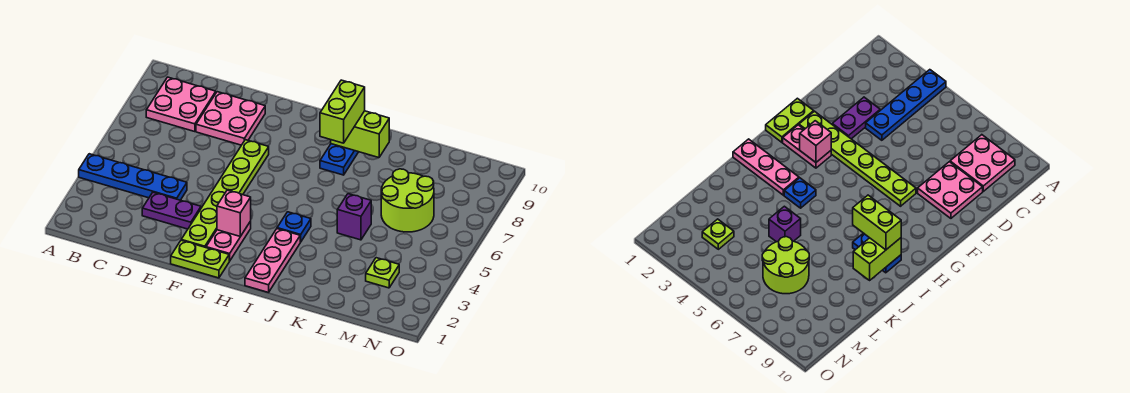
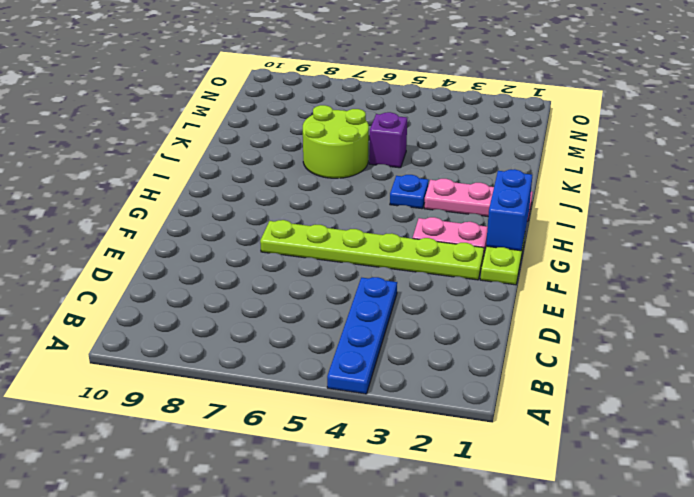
blue brick G1:H1 level 2 -> none
lime round brick J6:K7 level 1 -> lime round brick L6:M7 level 1
none -> pink plate B8:C9 level 1
none -> purple plate D3:E3 level 1
none -> pink plate D8:E9 level 1

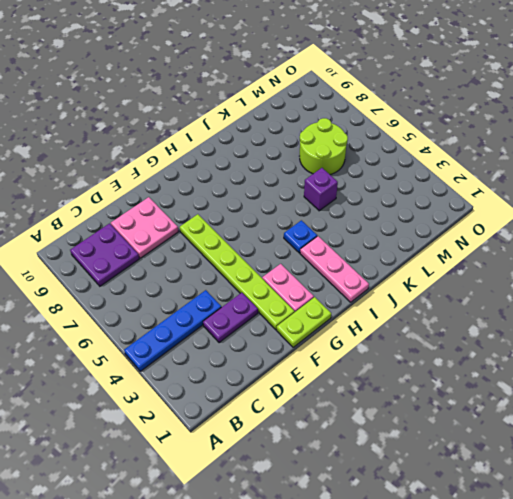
purple plate B8:C9 level 1 -> pink plate B8:C9 level 1
none -> blue plate I8:I9 level 1
none -> lime plate M3 level 1
none -> pink brick G3 level 2

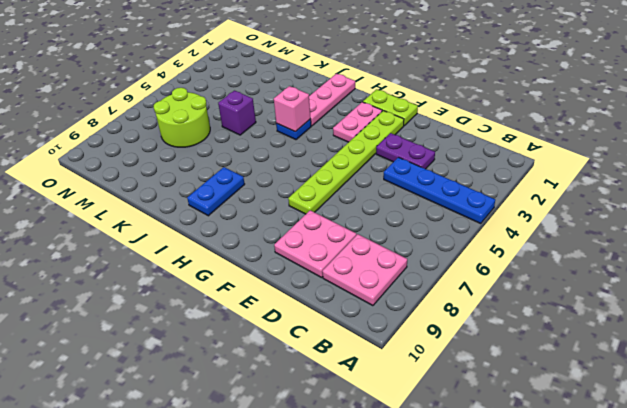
pink brick I4 level 2 -> pink brick G3 level 2
none -> lime plate M3 level 1
none -> lime brick I9:J9 level 2
none -> lime brick I8:I9 level 3

